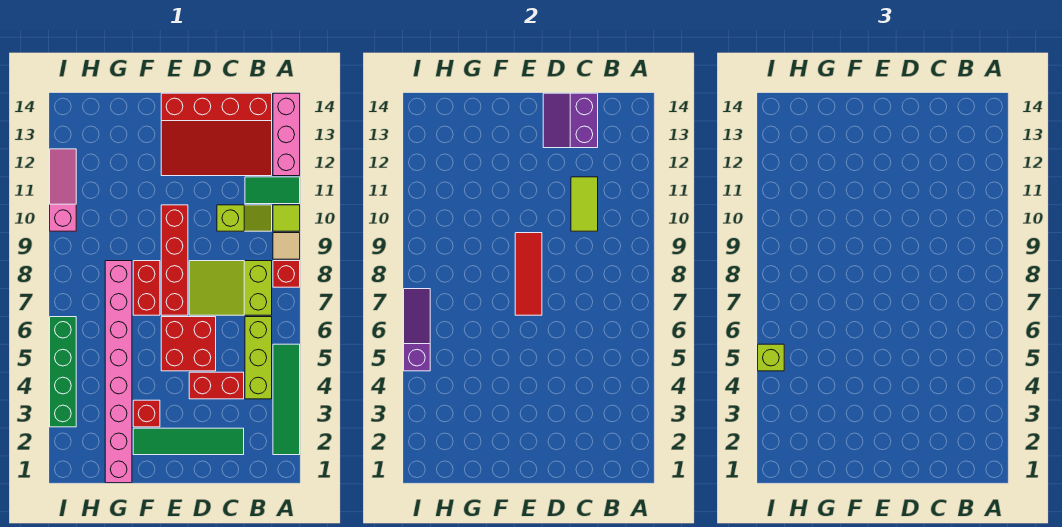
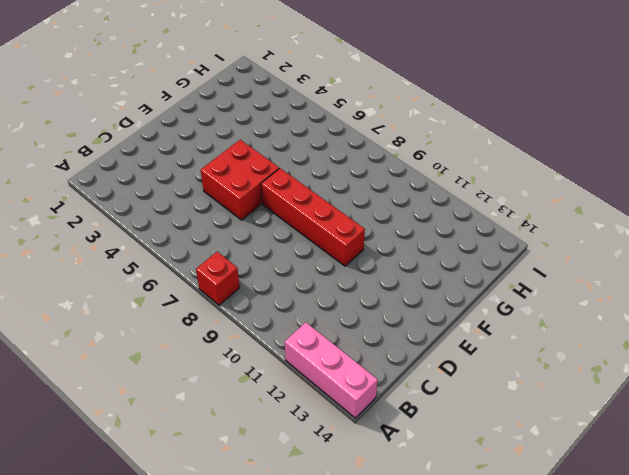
none -> green tile A2:A5 level 1
none -> tan tile A9 level 1
none -> lime tile A10 level 1

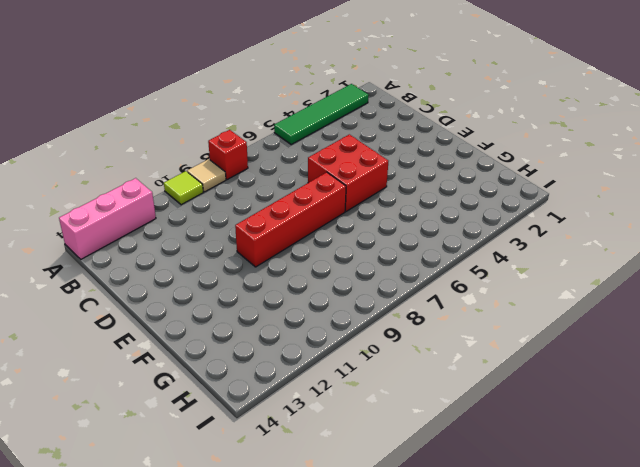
none -> green tile A11:B11 level 1
none -> lime brick B4:B6 level 1
none -> lime slope B7:D8 level 1 top B

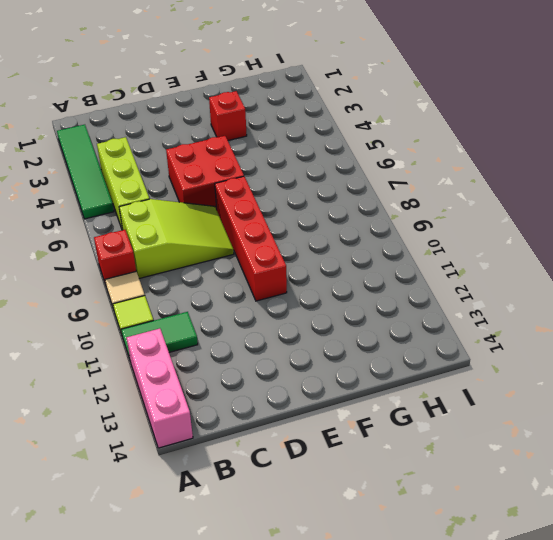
none -> lime slope B10:C10 level 1 top C
none -> red slope B12:E14 level 1 top 14
none -> green tile C2:F2 level 1

